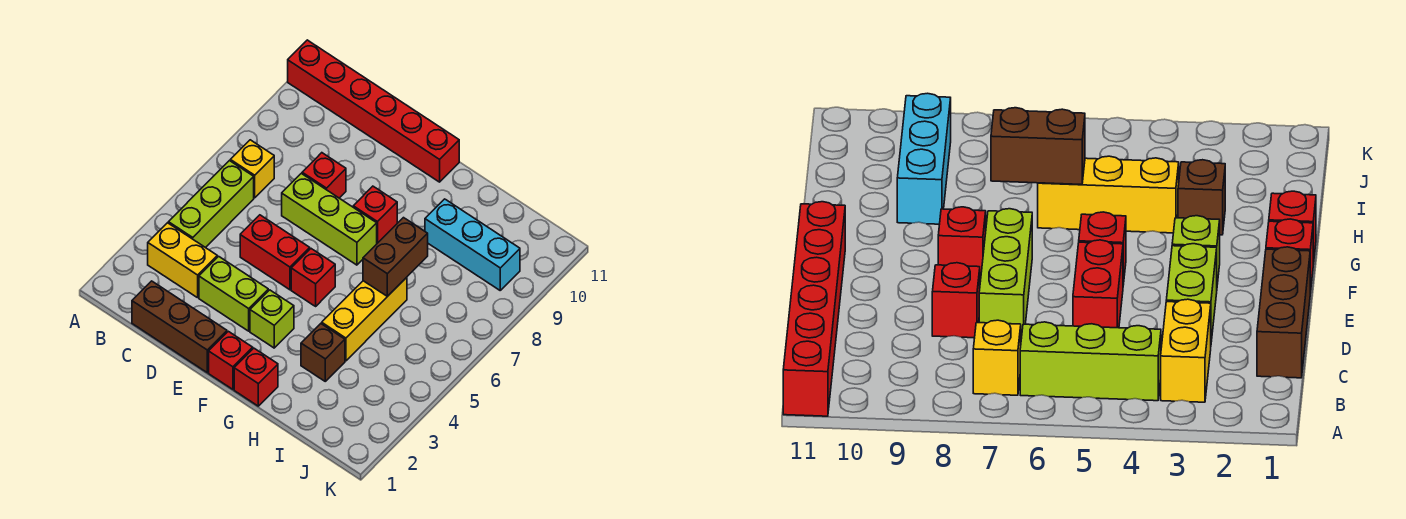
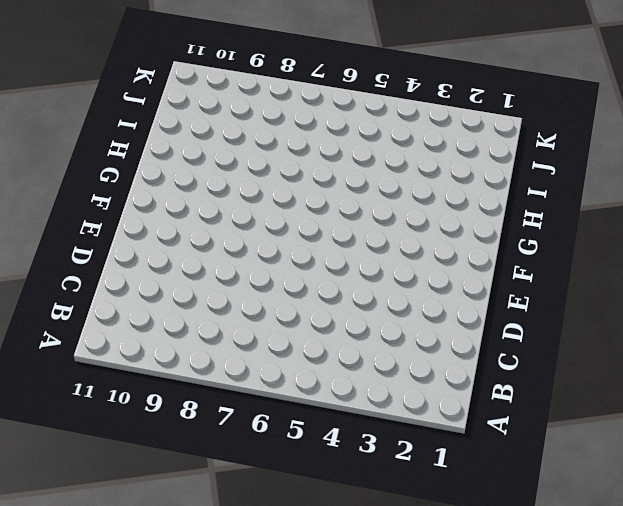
none -> red brick A11:F11 level 1
none -> yellow brick B3:C3 level 1
none -> lime brick B4:B6 level 1

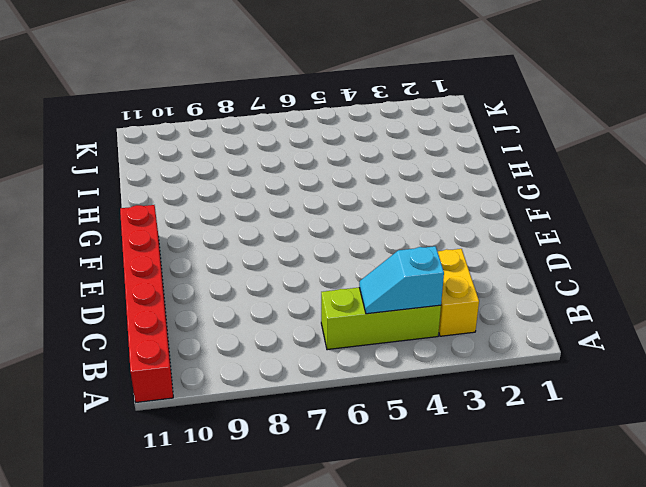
cyan slope B4:B5 level 2 top 4 -> none
none -> yellow brick B7 level 1
none -> brown brick C1:E1 level 1
none -> lime brick D3:E3 level 1

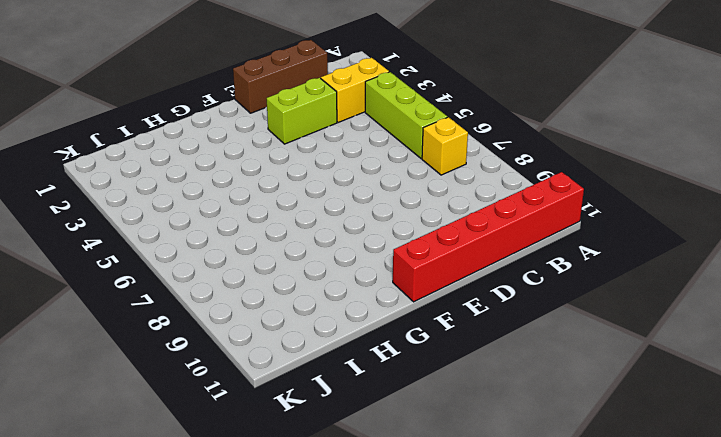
none -> red brick D5:E5 level 1
none -> lime brick D7:F7 level 1
none -> red brick D8 level 1

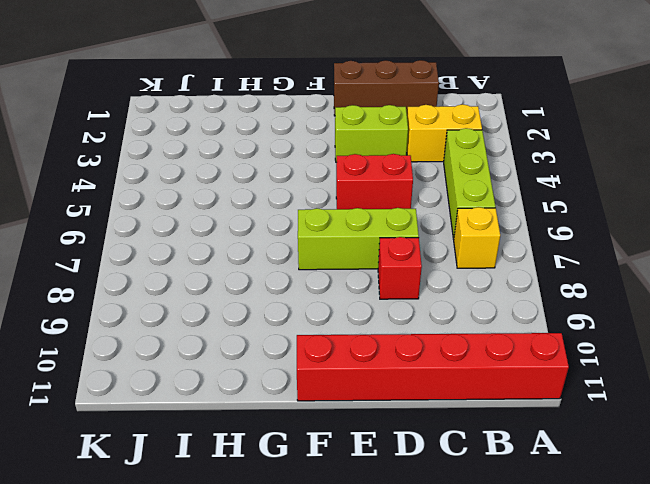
none -> red brick F1 level 1
none -> lime brick F3 level 1
none -> red brick F5 level 1

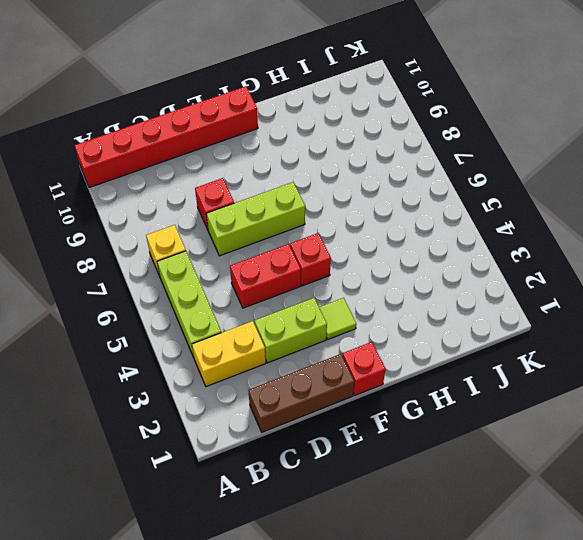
lime tile F3 level 1 -> lime brick F3 level 1
none -> red brick F8 level 1
none -> red brick G1 level 1
none -> brown brick H3 level 1

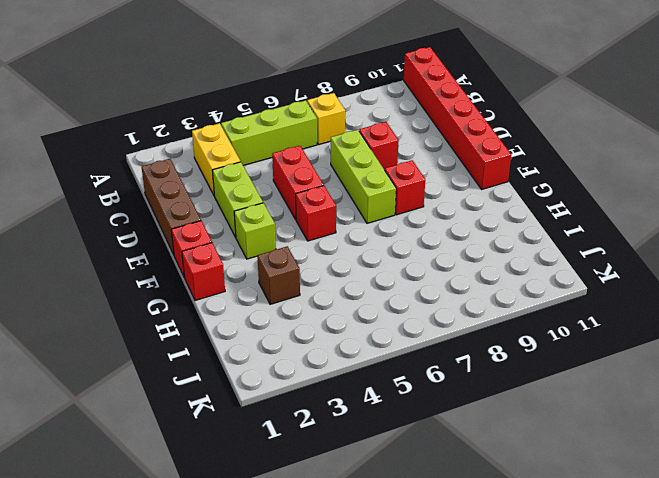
none -> yellow brick H4:H6 level 1
none -> cyan brick H9:J9 level 1
none -> brown brick H6:H7 level 2

